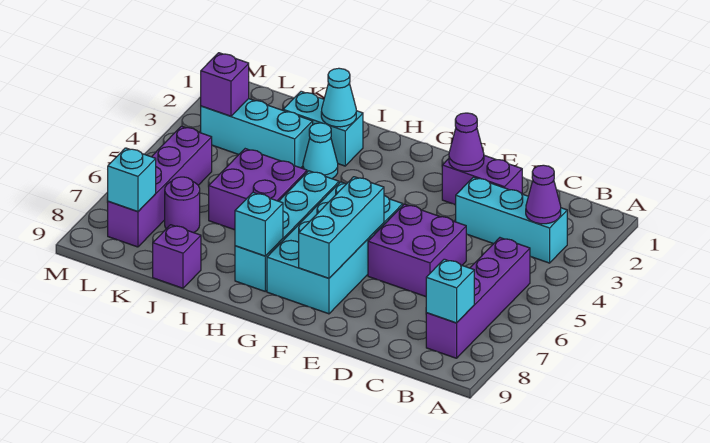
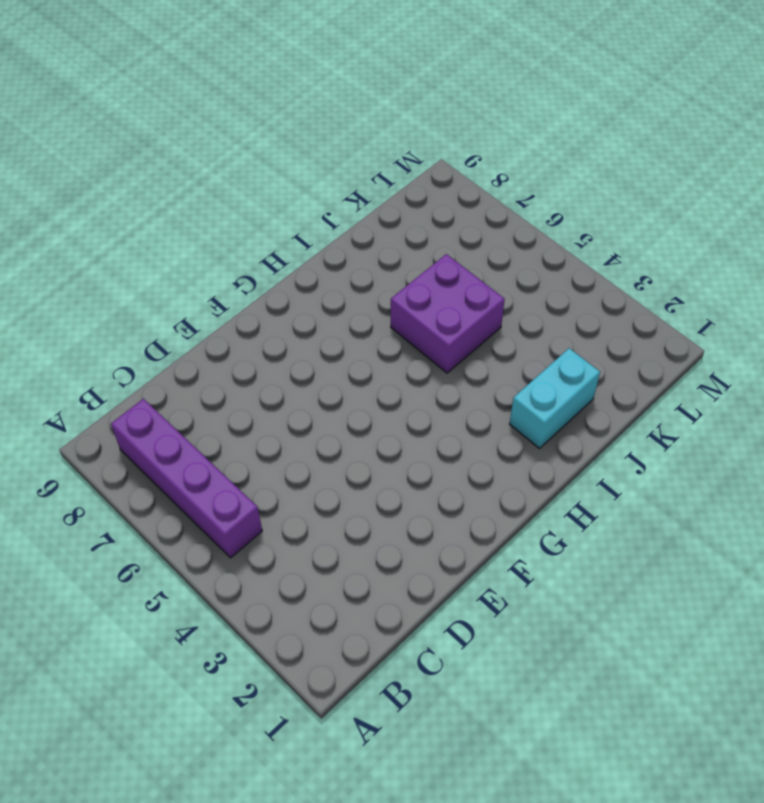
none -> cyan brick B3:D3 level 1
none -> purple brick D2:E2 level 1
none -> purple brick D5:E6 level 1

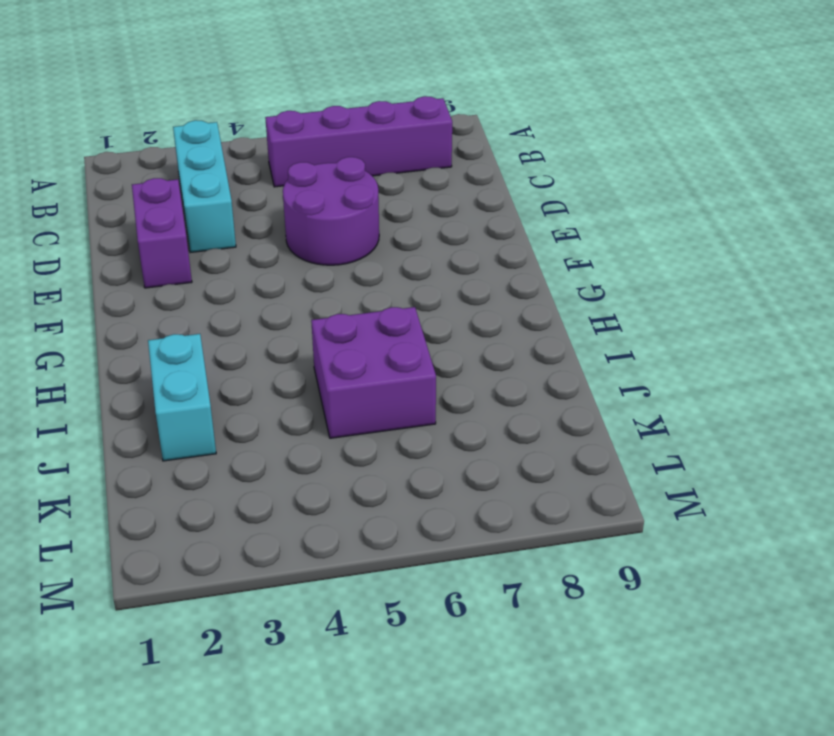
purple round brick D5:E6 level 1 -> purple brick D5:E6 level 1
none -> cyan brick F5:G8 level 1
none -> cyan brick H5:H8 level 1
none -> cyan cone I3 level 1

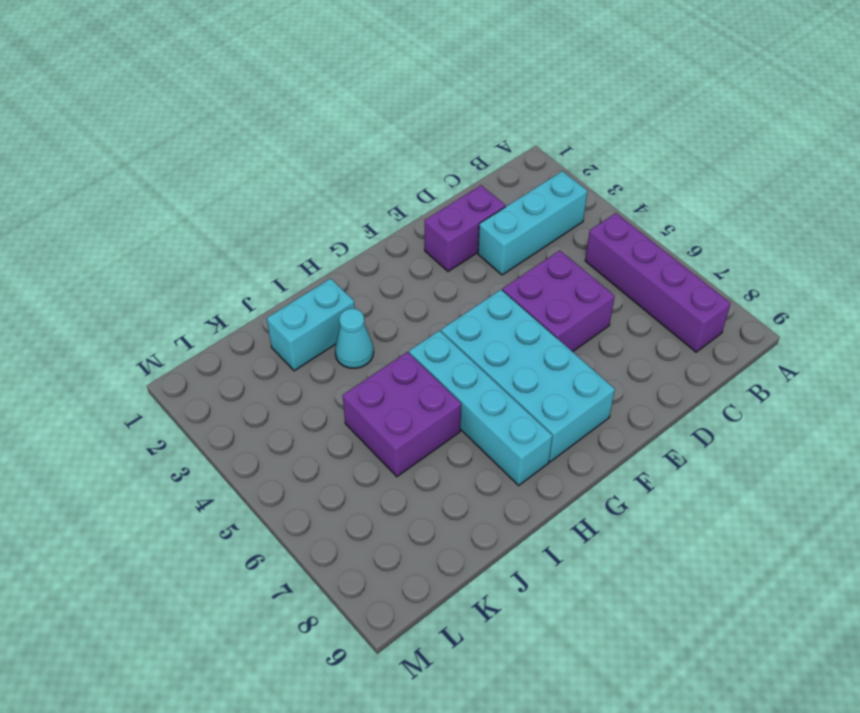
none -> cyan brick J3:L3 level 1
none -> purple brick J9 level 1
none -> purple round brick K7 level 1

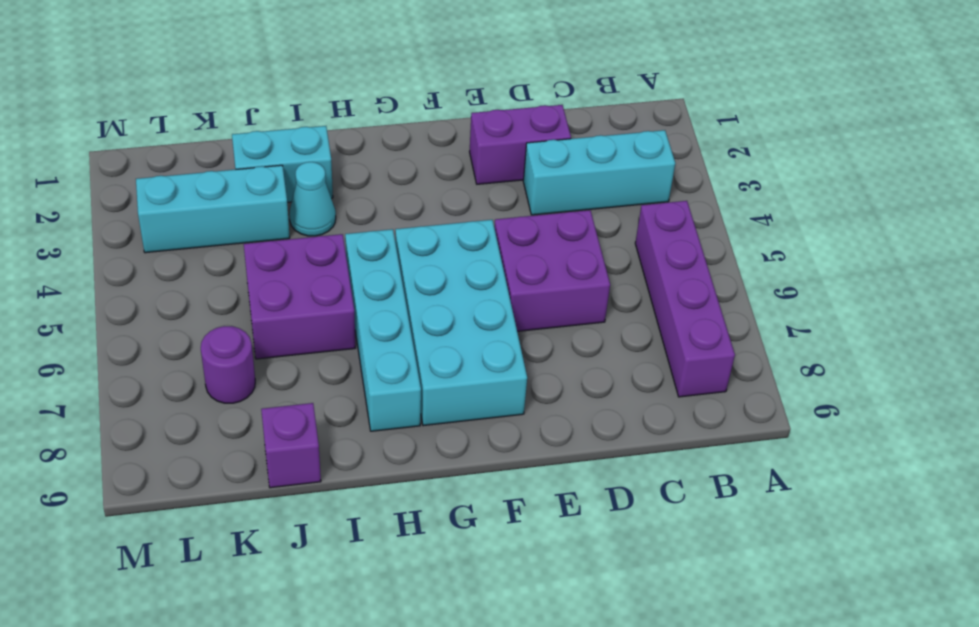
none -> purple brick L5:L8 level 1
none -> purple cone B3 level 2
none -> cyan brick B8 level 2

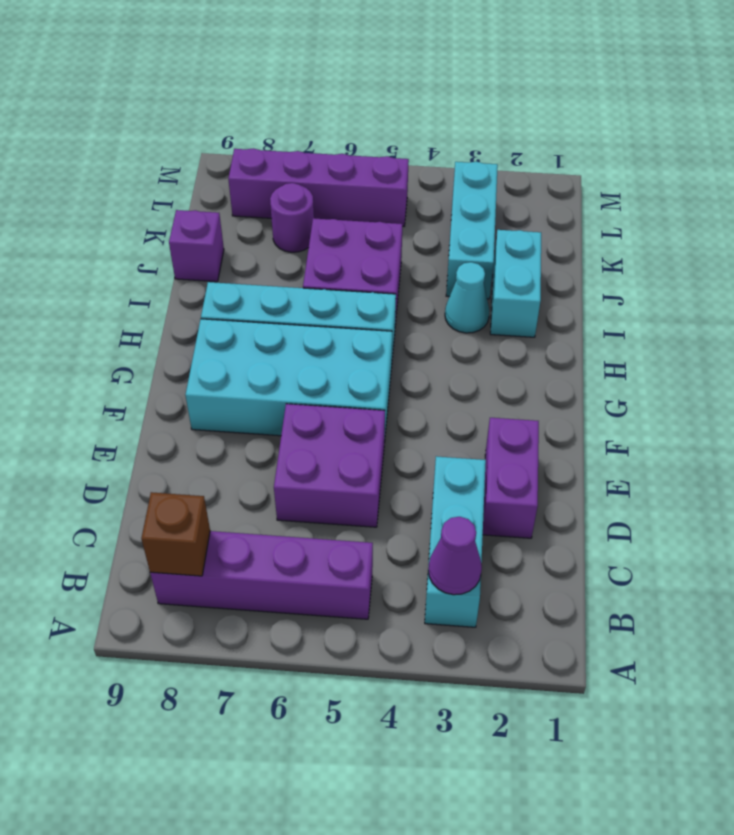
brown brick B8 level 2 -> cyan brick B8 level 2
none -> purple cone E2 level 2
none -> cyan brick F6:F8 level 2
none -> cyan brick H8 level 2

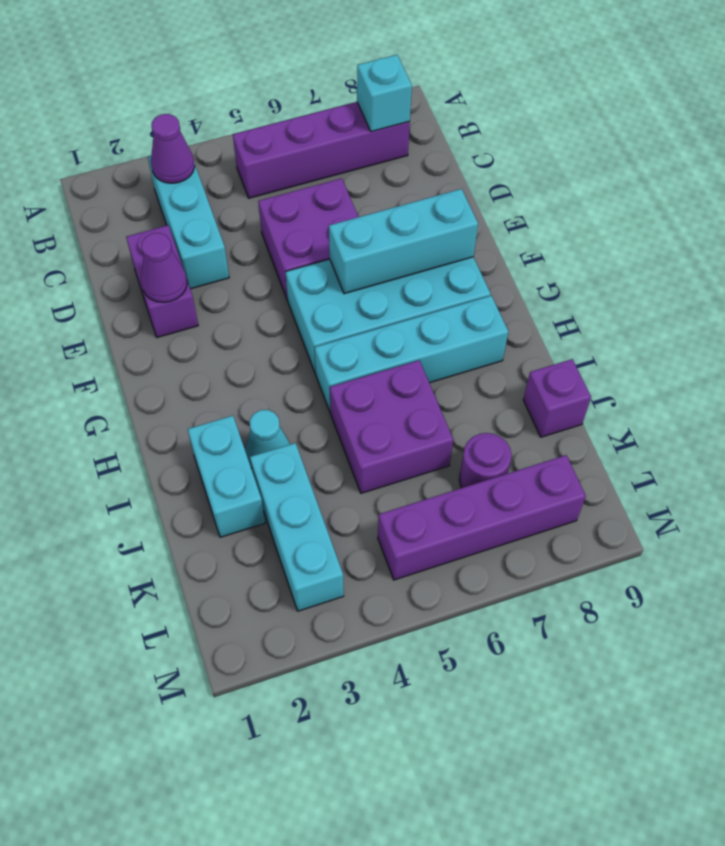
none -> cyan brick H8 level 2
none -> cyan cone I2 level 2
none -> purple brick L3 level 2

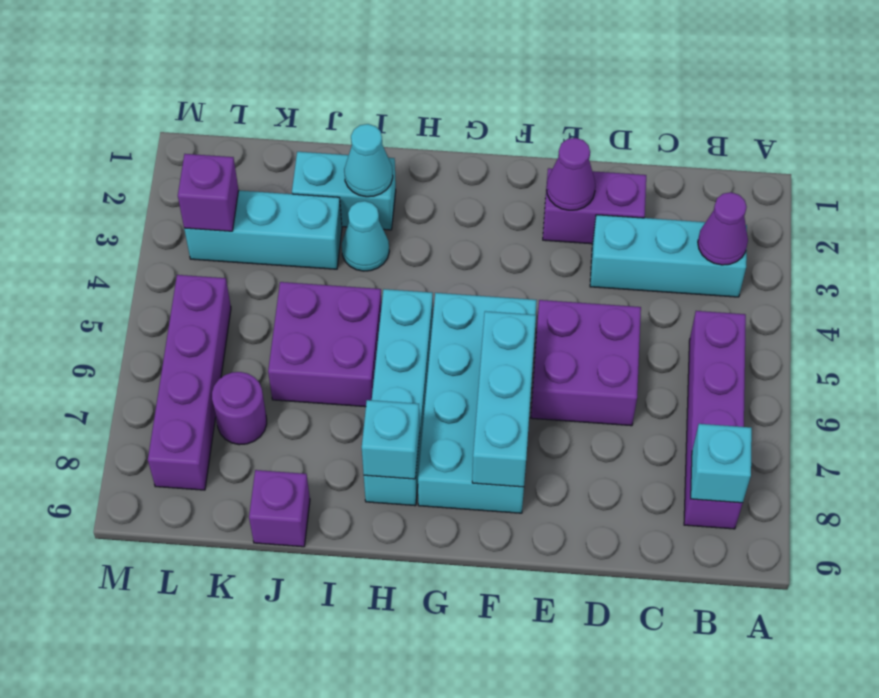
none -> cyan brick L8 level 2

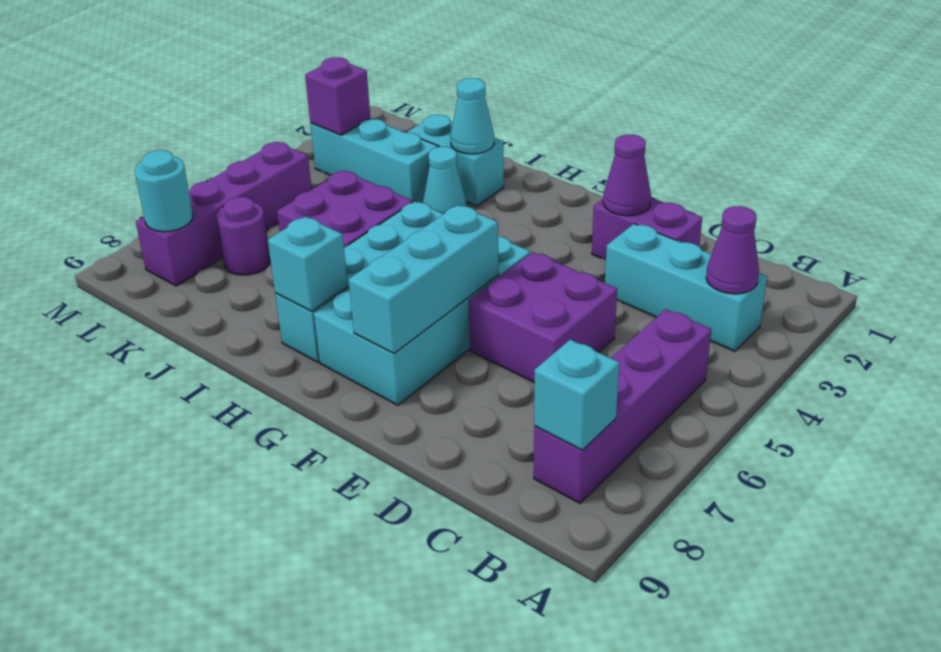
cyan round brick L8 level 2 -> cyan brick L8 level 2
none -> purple brick J9 level 1

